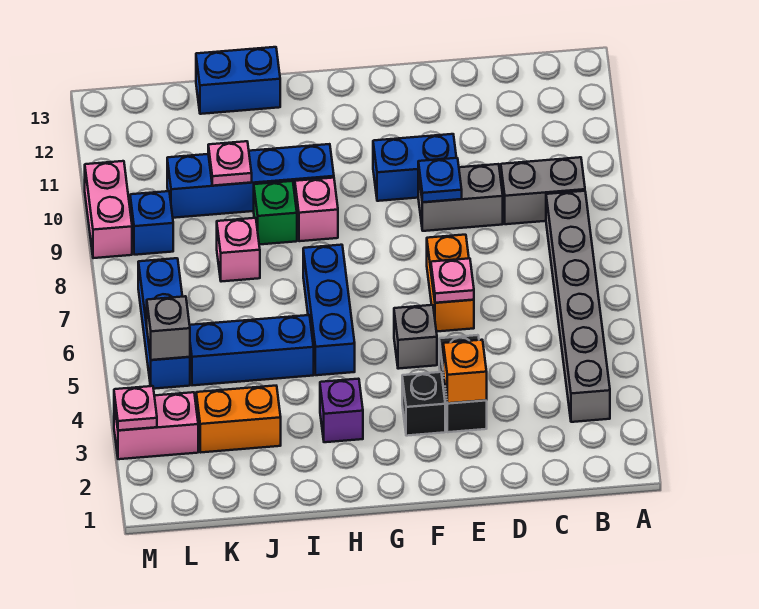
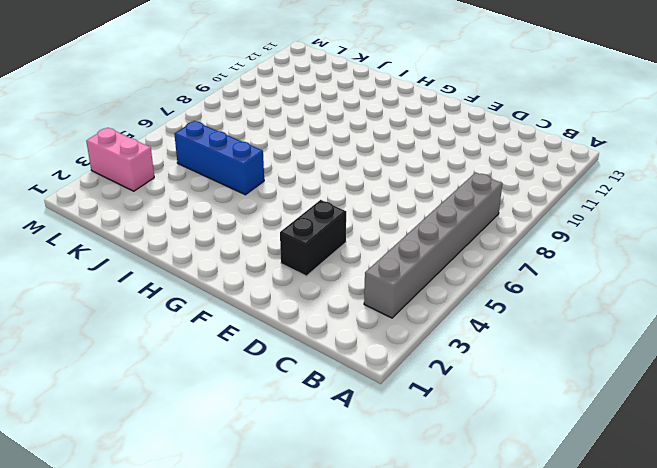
none -> grey brick B9:C9 level 1
none -> grey brick D9:E9 level 1
none -> orange brick E6:E7 level 1

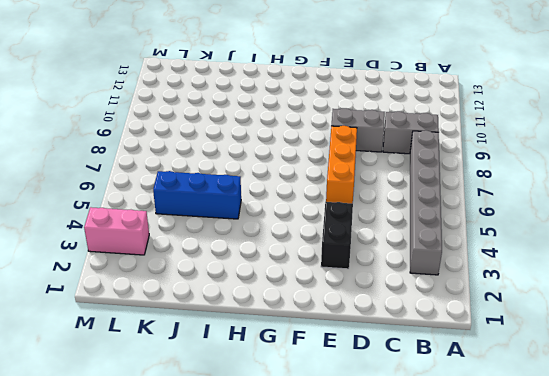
orange brick E6:E8 level 1 -> orange brick E6:E7 level 1
none -> blue brick E10:F10 level 1
none -> black brick F3 level 1
none -> grey brick F5 level 1

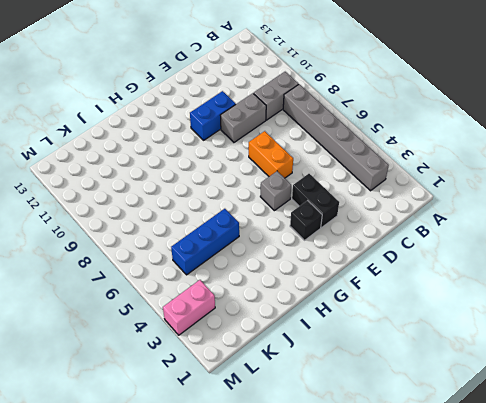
none -> purple brick H3 level 1
none -> blue brick H5:H7 level 1
none -> pink brick H9 level 1

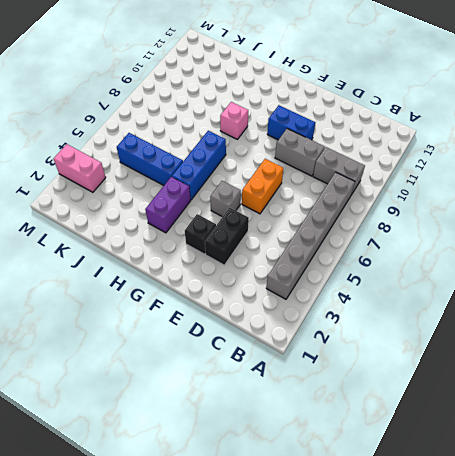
purple brick H3:H4 level 1 -> purple brick H3 level 1
none -> blue brick H10:K10 level 1
none -> green brick I9 level 1
none -> blue brick I13:J13 level 1

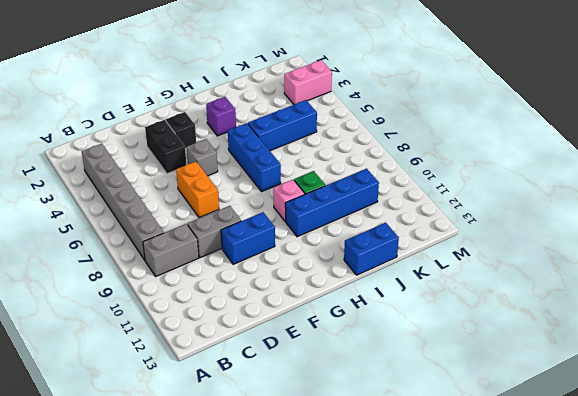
none -> orange brick J3:K3 level 1
none -> pink brick J8 level 1
none -> blue brick L5:L7 level 1

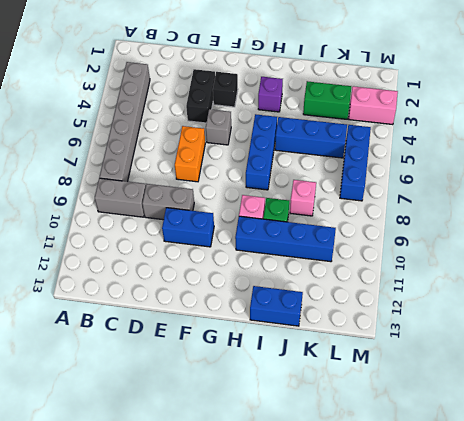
green brick J3:K3 level 1 -> orange brick J3:K3 level 1
none -> blue brick L9 level 1
none -> pink brick M9:M10 level 1
none -> orange brick E3 level 2

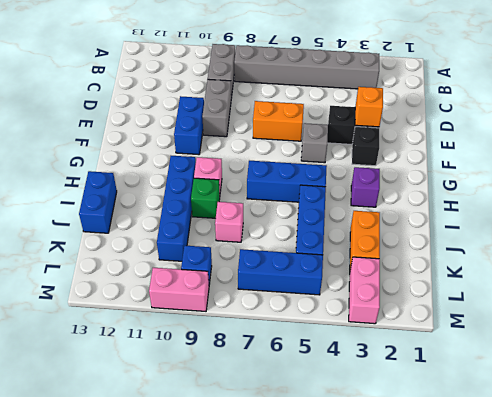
none -> pink plate E6 level 2
none -> blue plate E9 level 2
none -> pink plate J10 level 2

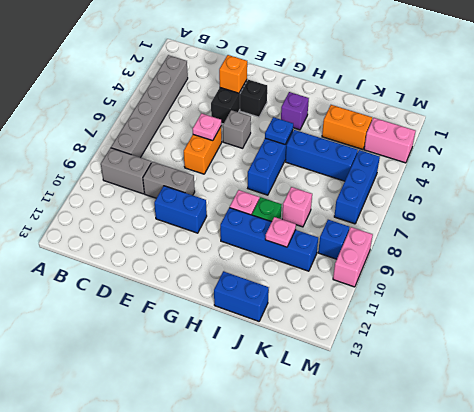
blue plate H5 level 2 -> blue plate E9 level 2
none -> grey brick L5 level 2
none -> pink plate M3 level 2

